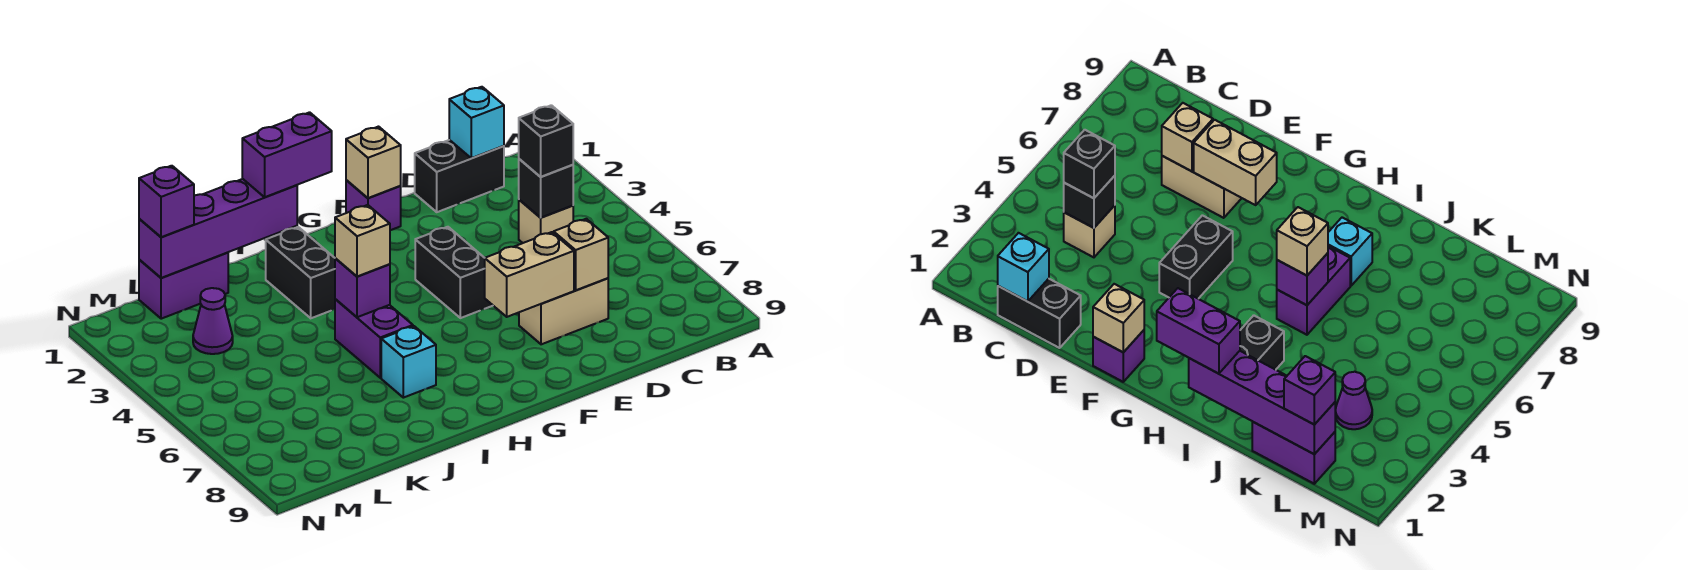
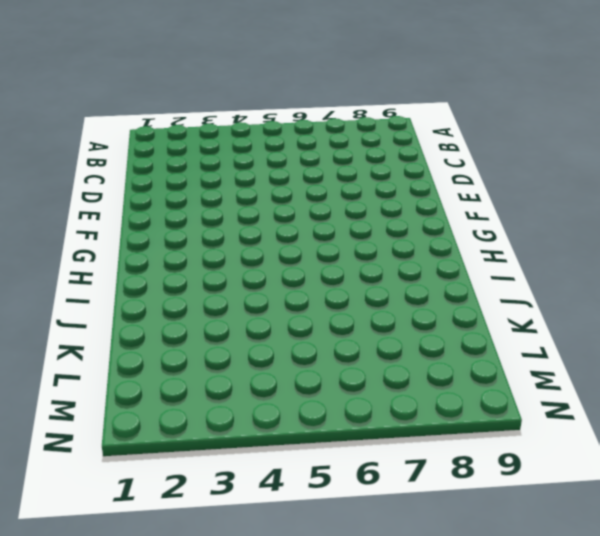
none -> black brick C1:D1 level 1
none -> tan brick C4 level 1
none -> tan brick D7:E7 level 1

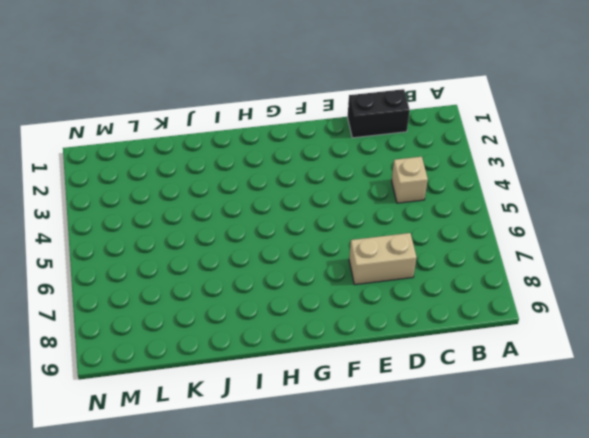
none -> purple brick F1 level 1
none -> black brick F4:F5 level 1
none -> black brick I2:I3 level 1

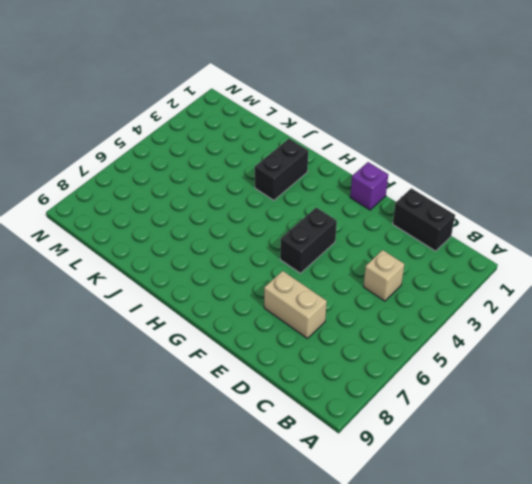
none -> purple brick I5:I6 level 1
none -> cyan brick I7 level 1
none -> purple brick K1:L1 level 1

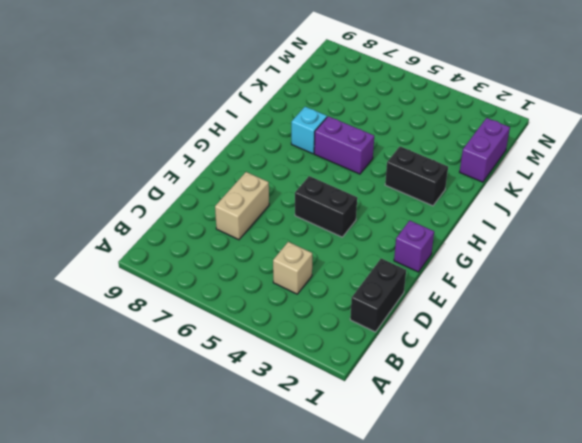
none -> purple cone L3 level 1
none -> cyan brick C1 level 2
none -> black brick C4 level 2

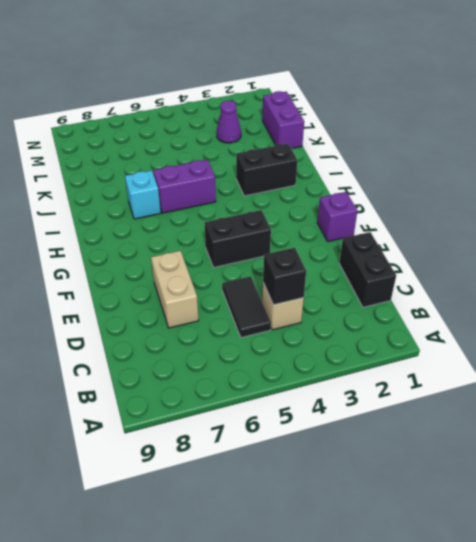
black tile C5:D5 level 1 -> none
none -> cyan brick C1 level 2
none -> tan brick D7 level 2
none -> tan brick E7:F7 level 2

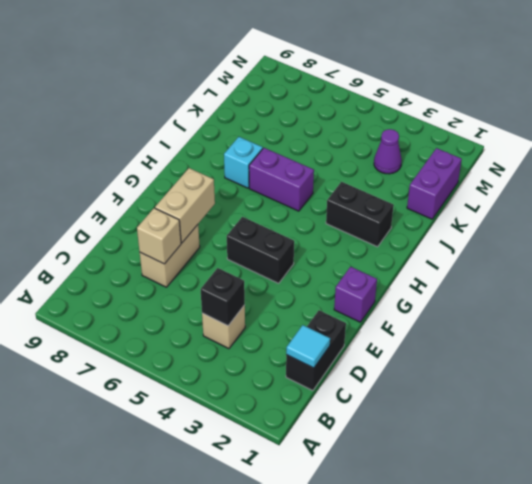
cyan tile C1 level 2 -> cyan brick C1 level 2
none -> tan brick F1 level 2
none -> purple brick I1:L1 level 2
none -> purple brick I5 level 2

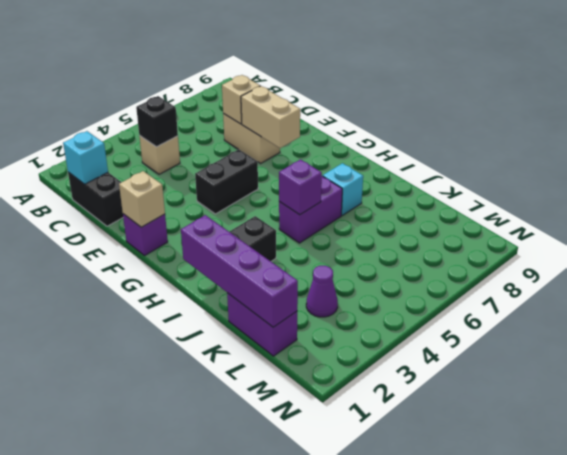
none -> black brick C4 level 3
none -> purple brick H1:I1 level 3
none -> tan brick I5 level 3

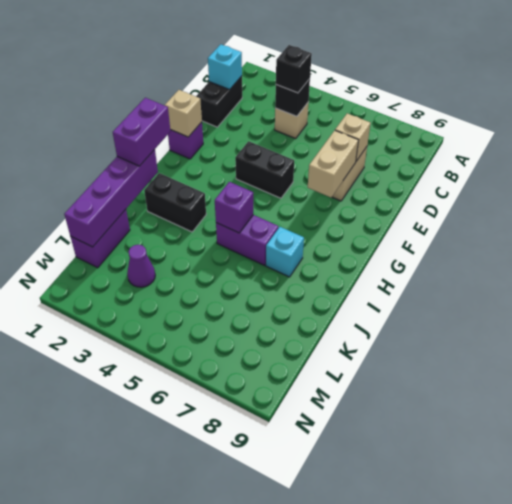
none -> tan brick I5 level 3
none -> purple brick L1 level 3

